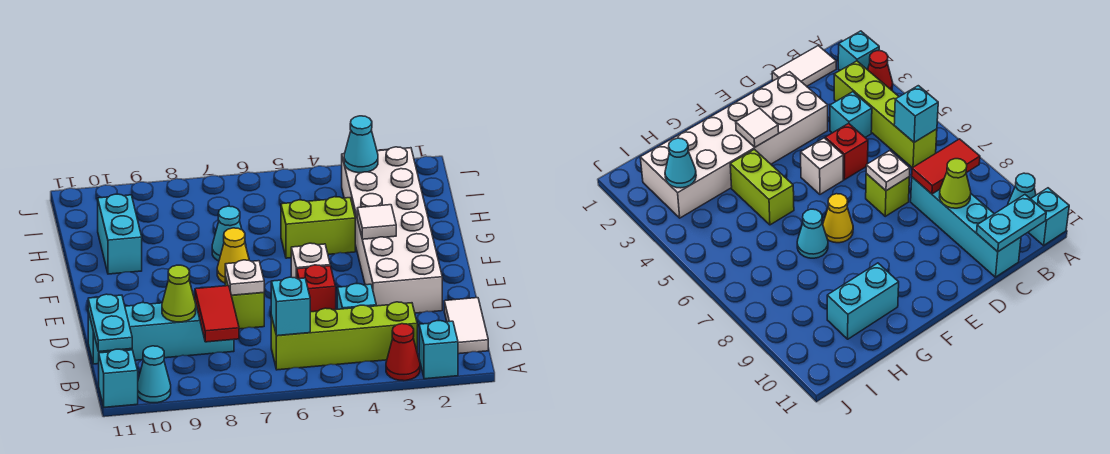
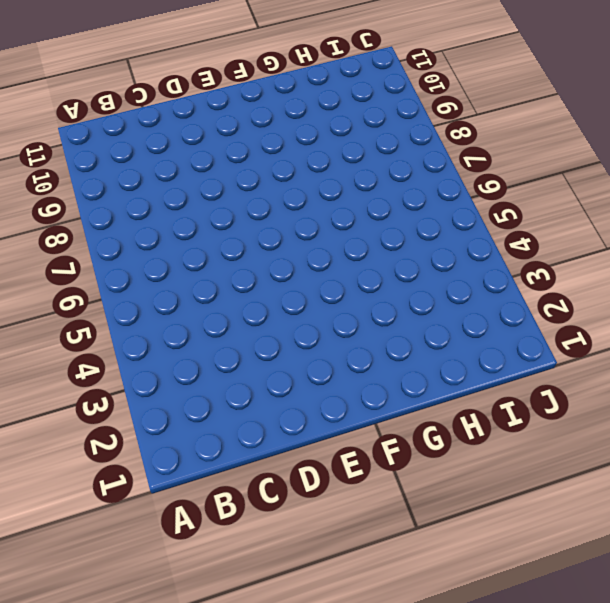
none -> cyan brick A2 level 1
none -> red cone A3 level 1
none -> cyan cone A10 level 1

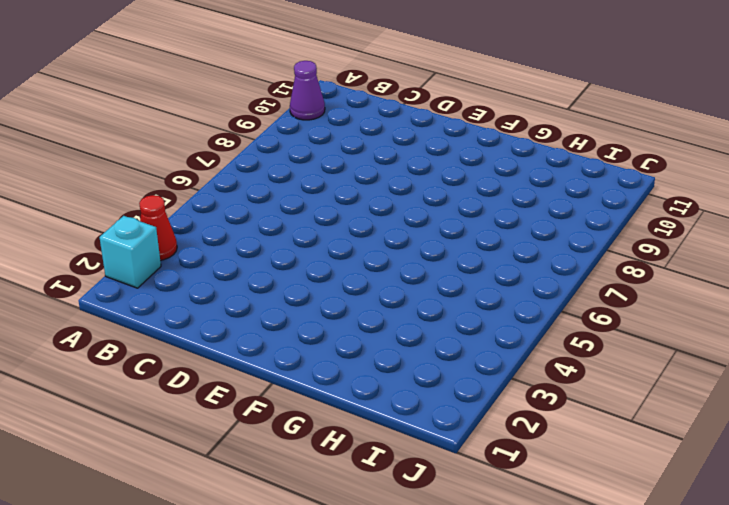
purple cone A10 level 1 -> cyan cone A10 level 1
none -> cyan brick A11 level 1
none -> white tile B1:C1 level 1
none -> lime brick B3:B6 level 1

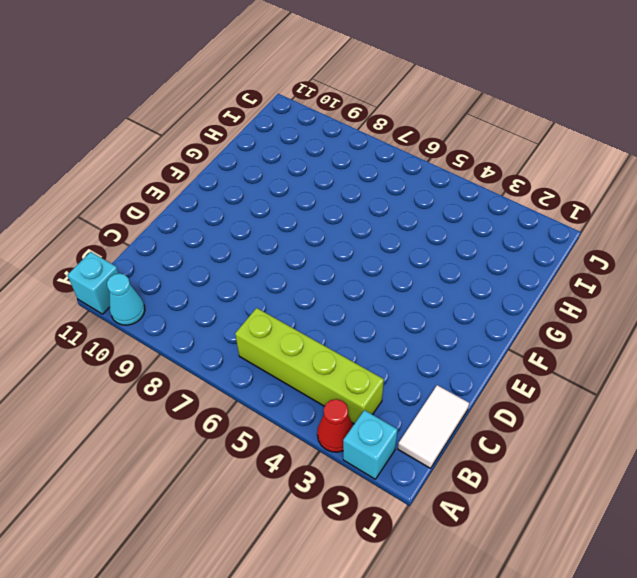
none -> cyan brick C4 level 1
none -> cyan brick C8:C11 level 1
none -> white brick D2:I3 level 1

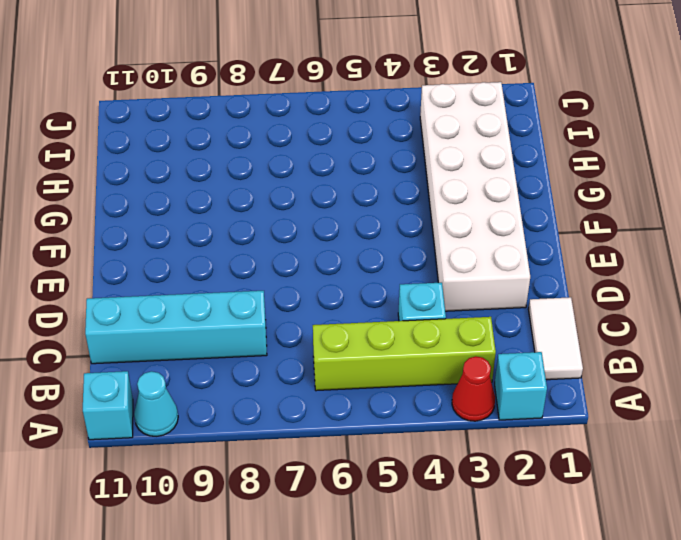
none -> red brick D5 level 1
none -> lime brick D7 level 1
none -> white brick E5 level 1

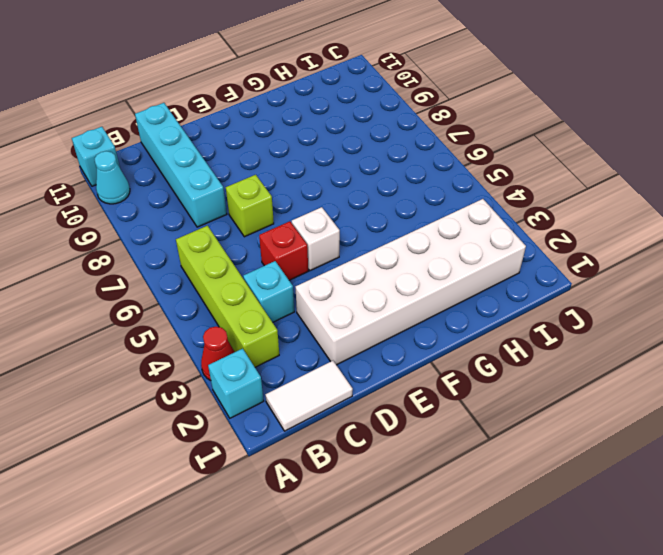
none -> yellow cone F7 level 1
none -> lime brick G4:G5 level 1
none -> cyan cone G7 level 1

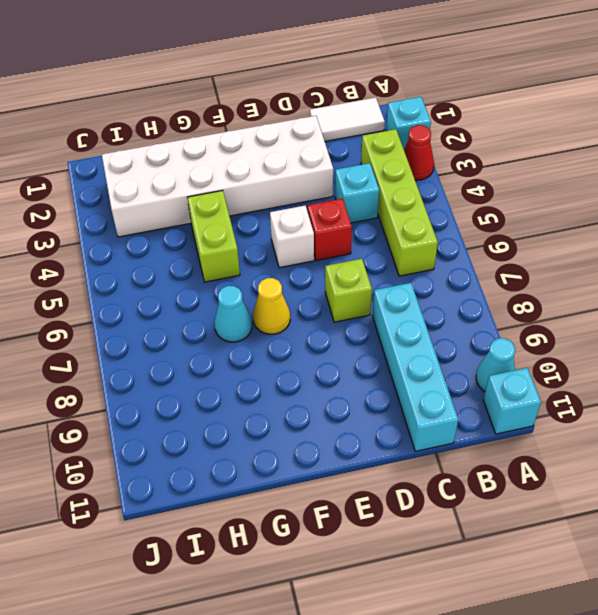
none -> cyan brick G10:H10 level 1
none -> cyan brick B6 level 2
none -> red tile B8:C8 level 2

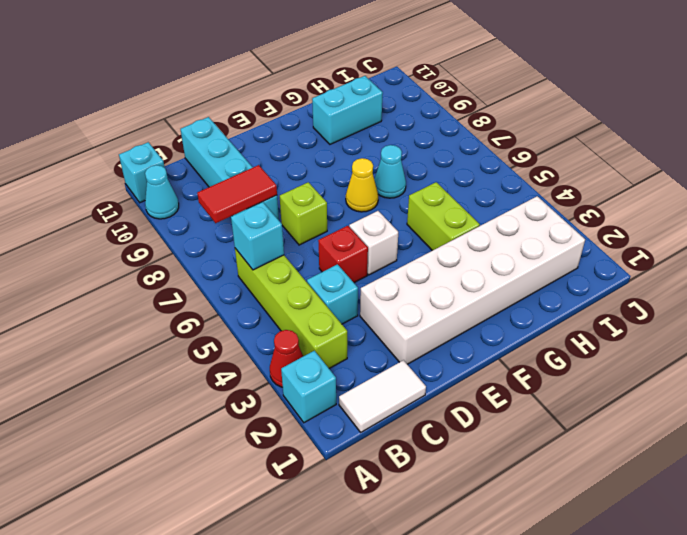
none -> cyan plate B11:C11 level 2
none -> lime cone C9 level 2
none -> white plate D7 level 2

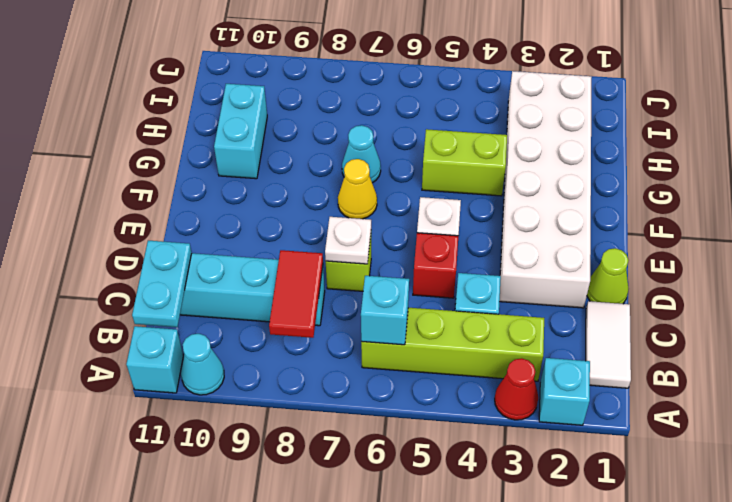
lime cone D1 level 1 -> lime cone C9 level 2
none -> white tile F3 level 2
none -> cyan cone I3 level 2

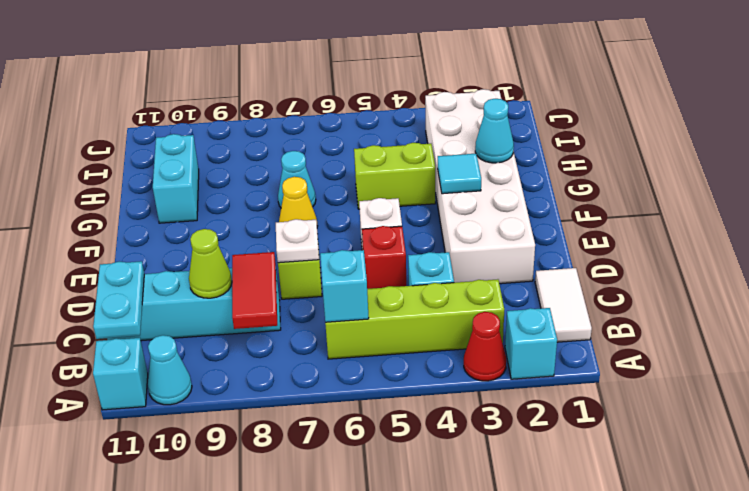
cyan tile F3 level 2 -> white tile F3 level 2
cyan cone G2 level 2 -> cyan cone I3 level 2

